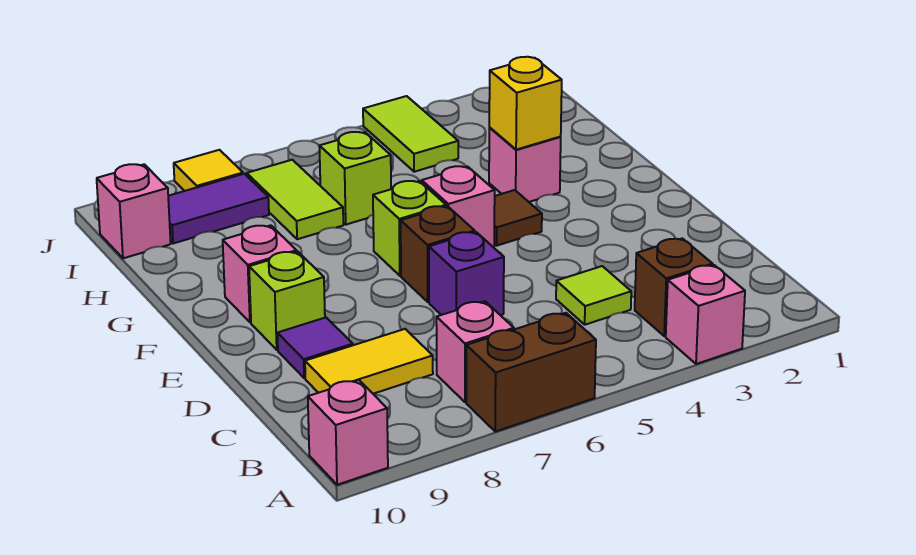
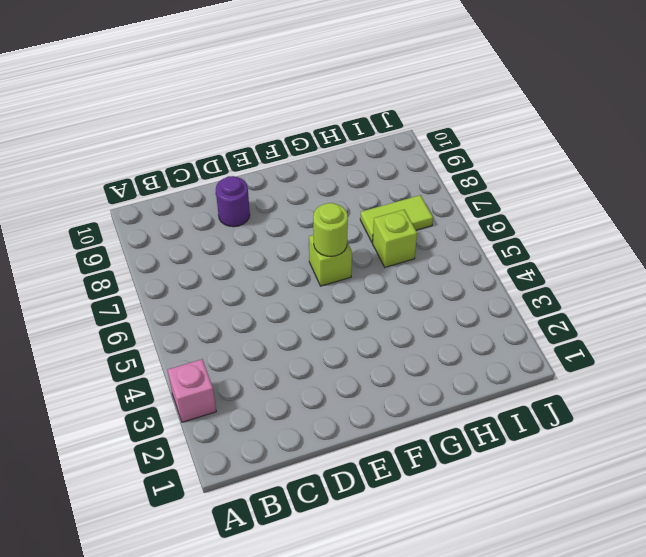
purple round brick D9 level 1 -> purple tile D9 level 1
lime round brick F6 level 2 -> none
none -> brown brick A6:A7 level 1
none -> pink brick A10 level 1
none -> brown brick B3 level 1

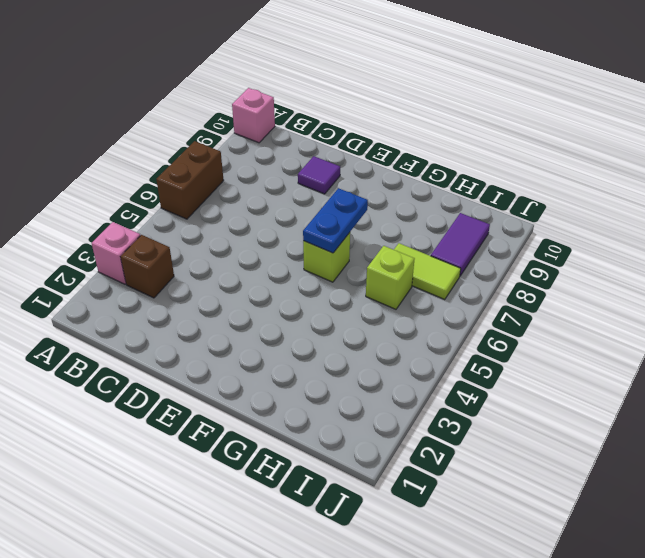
blue plate F6:F7 level 2 -> none
none -> pink brick B7 level 1
none -> lime tile C4 level 1
none -> yellow tile C8:C9 level 1

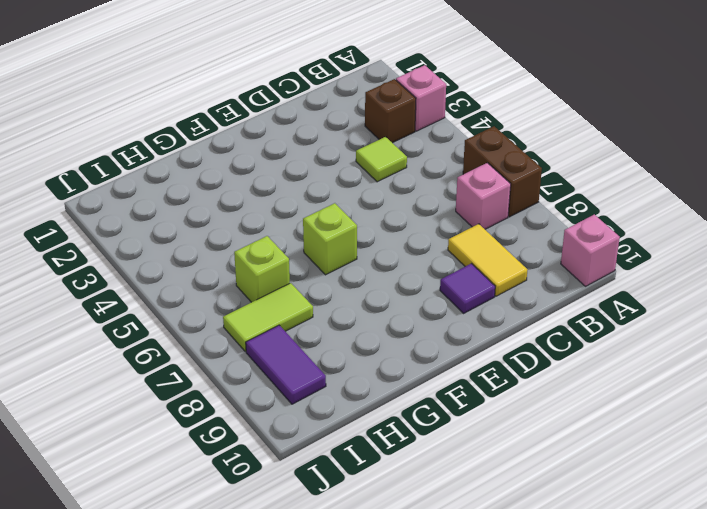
none -> purple brick D6 level 1
none -> brown brick E6 level 1
none -> lime brick E9 level 1

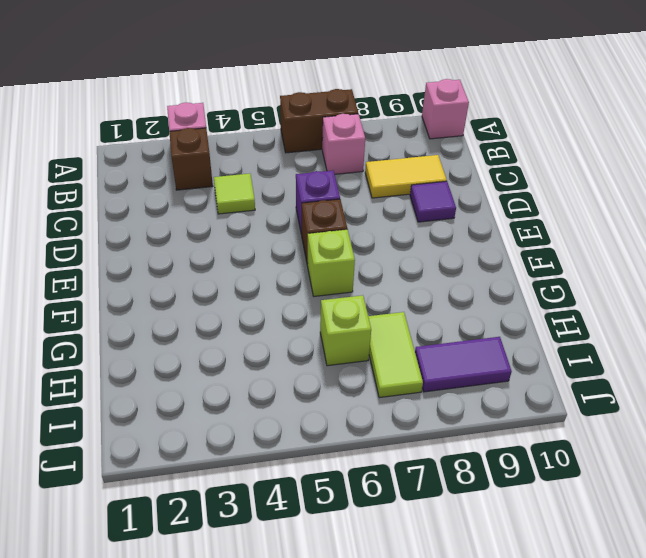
none -> lime brick E9 level 1
none -> brown tile F4 level 1
none -> pink brick F5 level 1

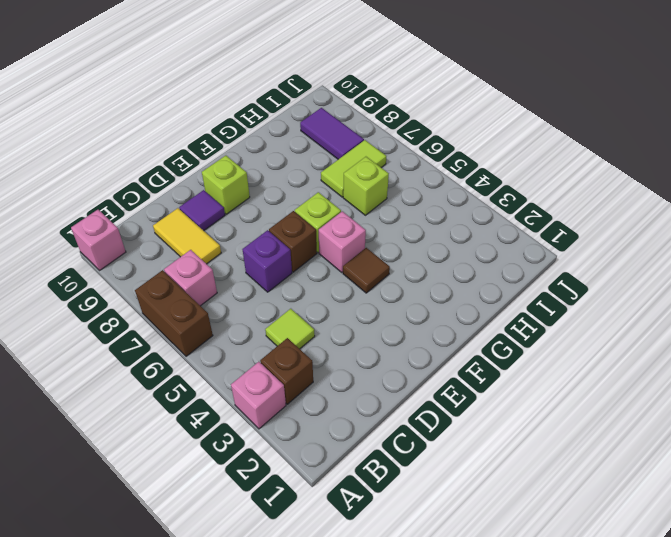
none -> pink brick F9 level 1
none -> pink brick G3 level 1
none -> lime tile I4:J4 level 1

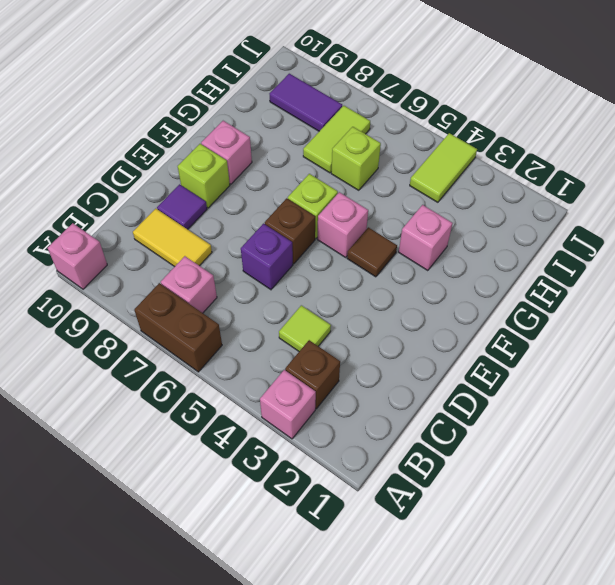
none -> pink brick I10 level 1
none -> yellow tile J8 level 1
none -> yellow brick G3 level 2

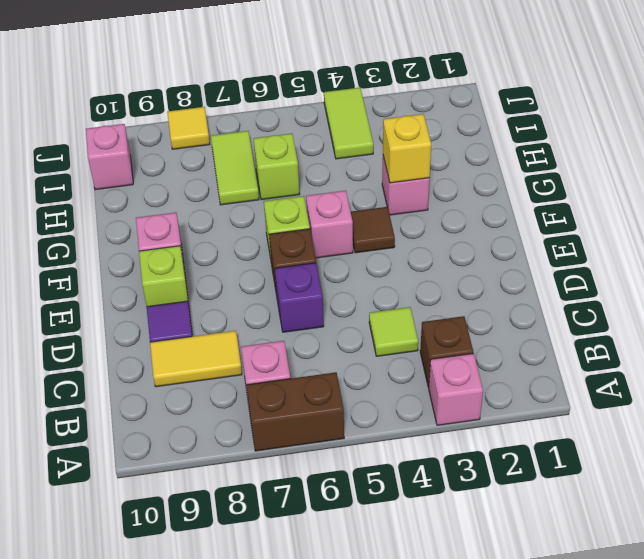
none -> pink brick A10 level 1
none -> purple tile I8:I9 level 1

